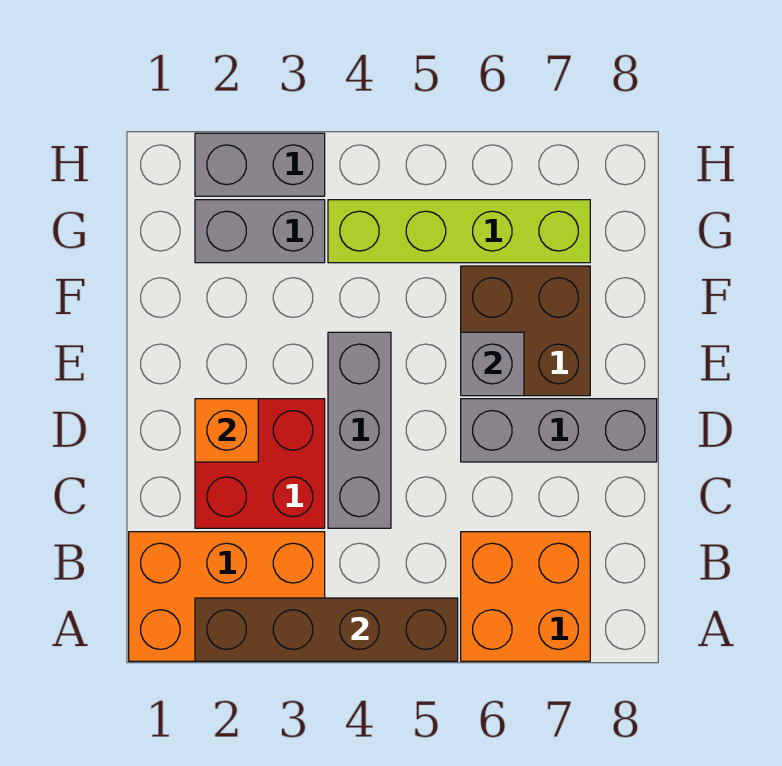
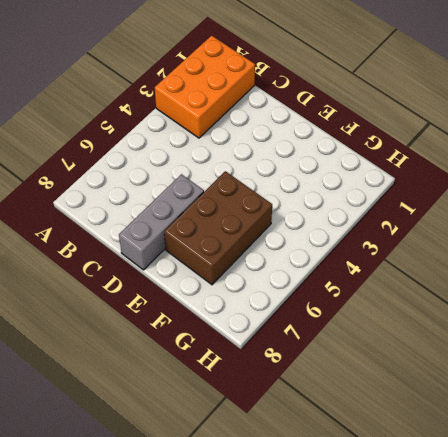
brown brick E5:F7 level 1 -> brown brick E6:F7 level 1
none -> orange brick A6:B7 level 1
none -> red brick C2:D3 level 1
none -> grey brick C4:E4 level 1

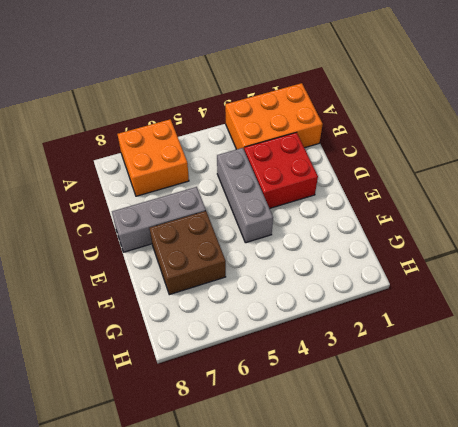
none -> grey brick G2:G3 level 1
none -> lime brick G4:G7 level 1
none -> grey brick H2:H3 level 1

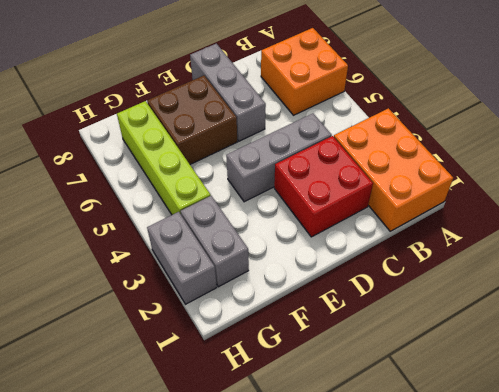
none -> brown brick A2:A5 level 2
none -> orange brick D2 level 2
none -> grey brick E6 level 2

